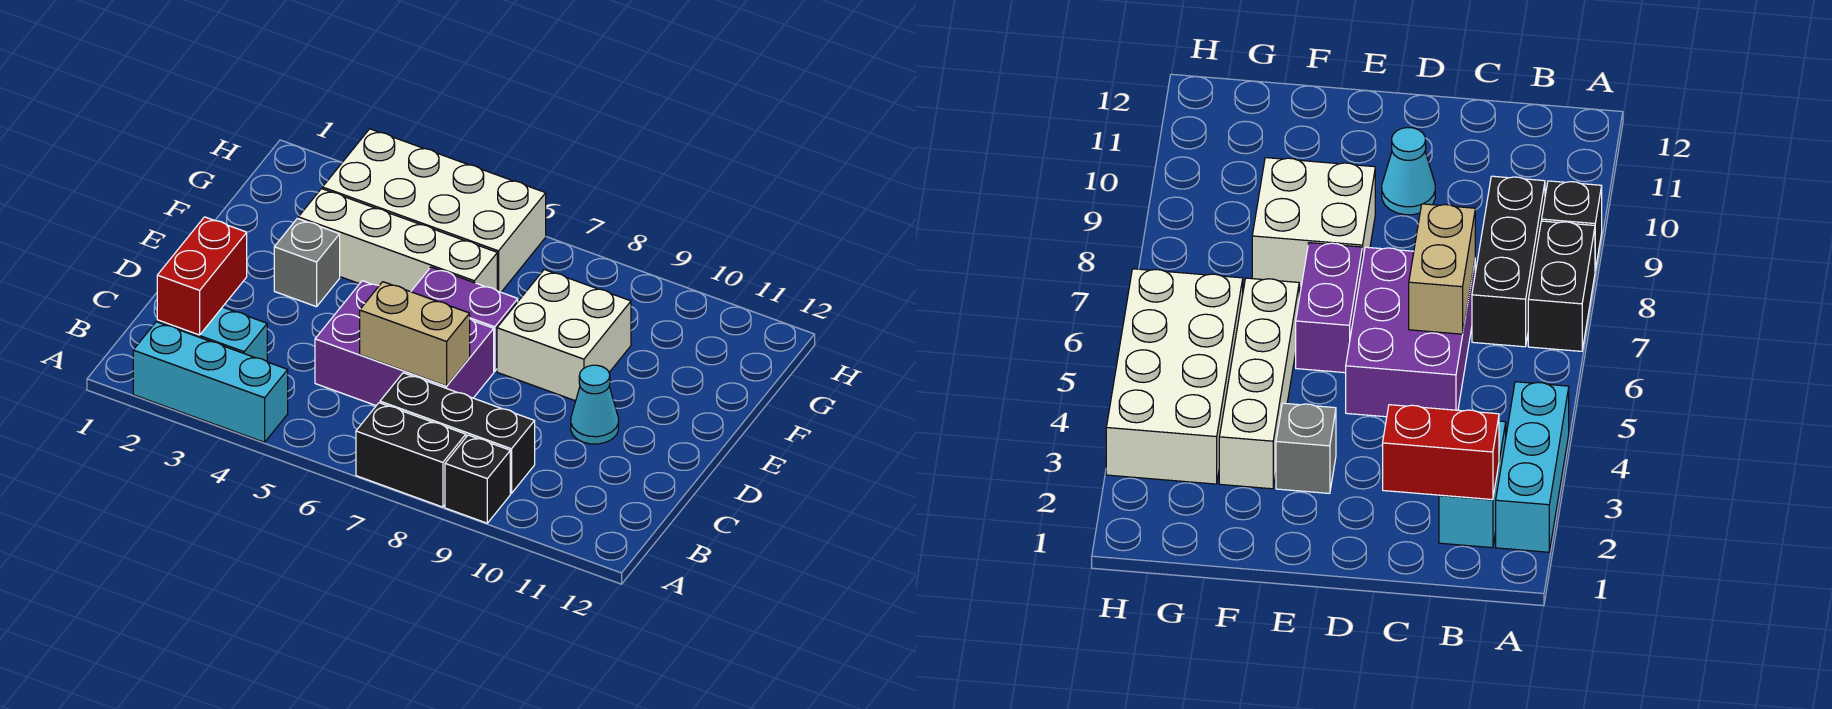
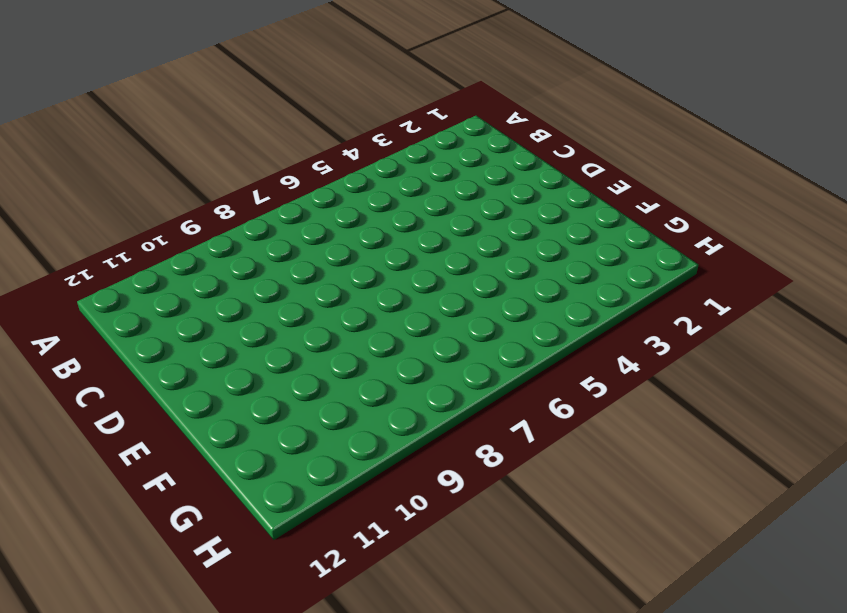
none -> cyan brick A2:A4 level 1
none -> black brick A7:A8 level 1
none -> black brick A9 level 1

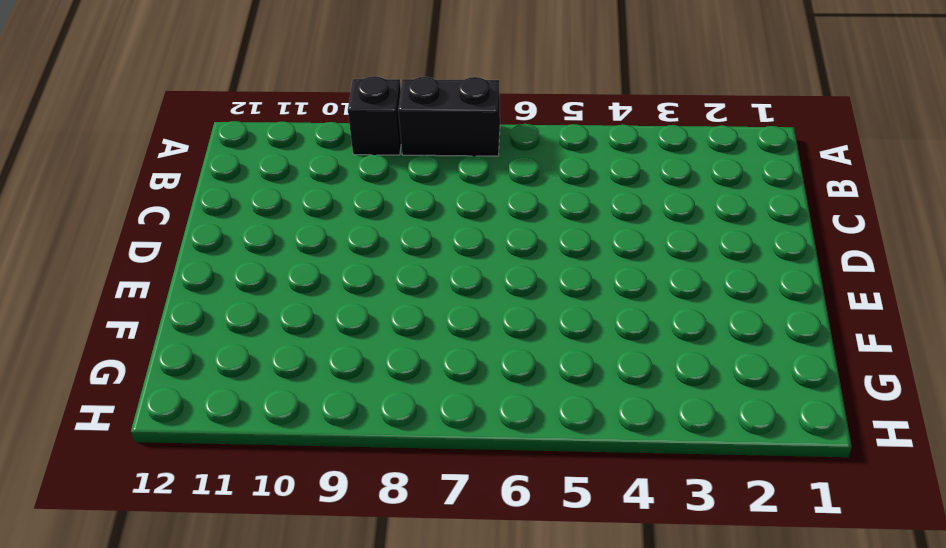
none -> cyan brick A2:A4 level 1
none -> cyan brick B2:B3 level 1
none -> black brick B7:B9 level 1

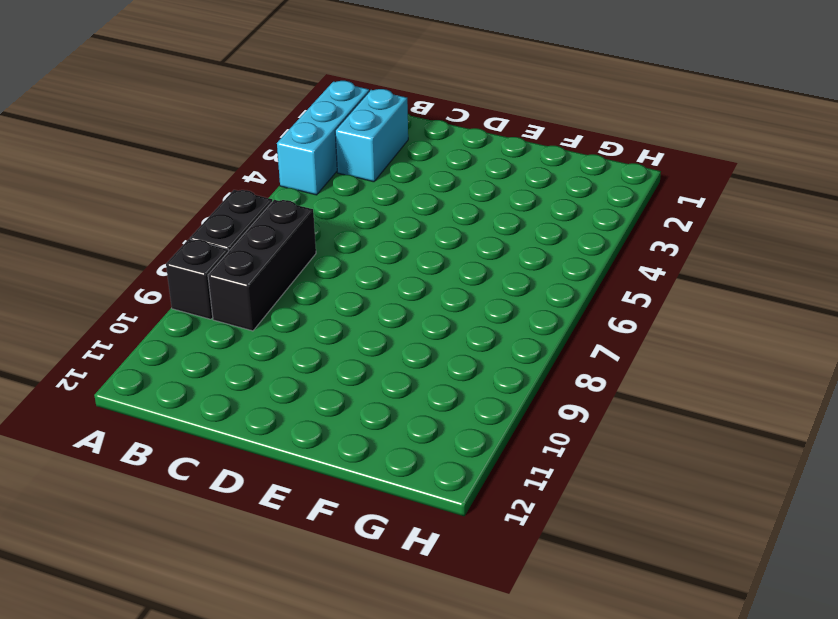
none -> purple brick C5:D7 level 1
none -> cyan cone D10 level 1
none -> grey brick E3 level 1

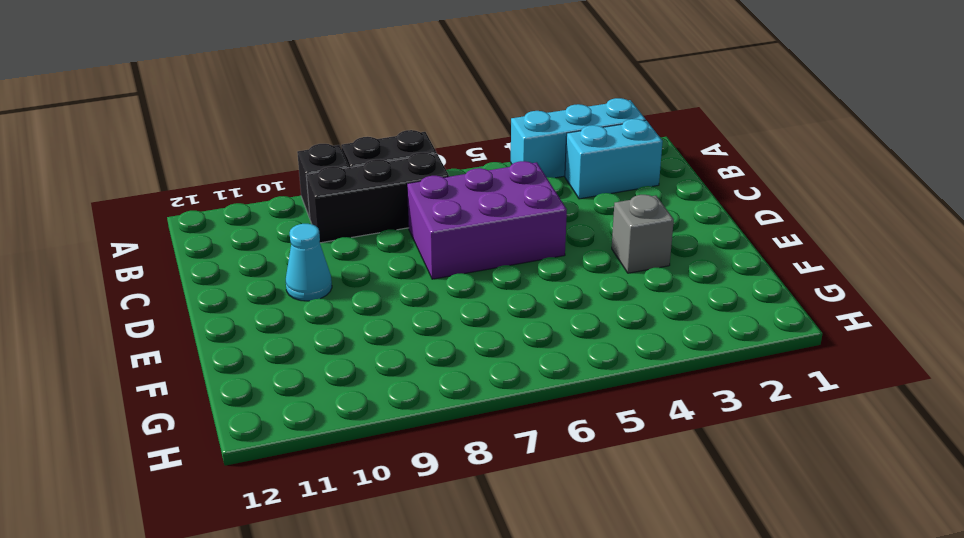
none -> purple brick E6:E7 level 1
none -> white brick E8:F9 level 1
none -> white brick F3:F6 level 1

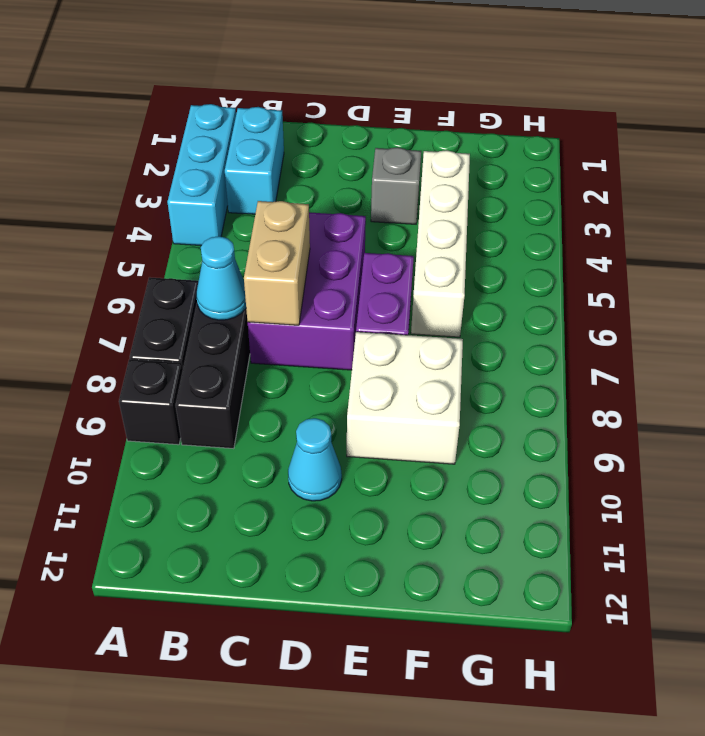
cyan cone B7 level 2 -> none
none -> white brick G3:H6 level 1
none -> red brick B2:C2 level 2

